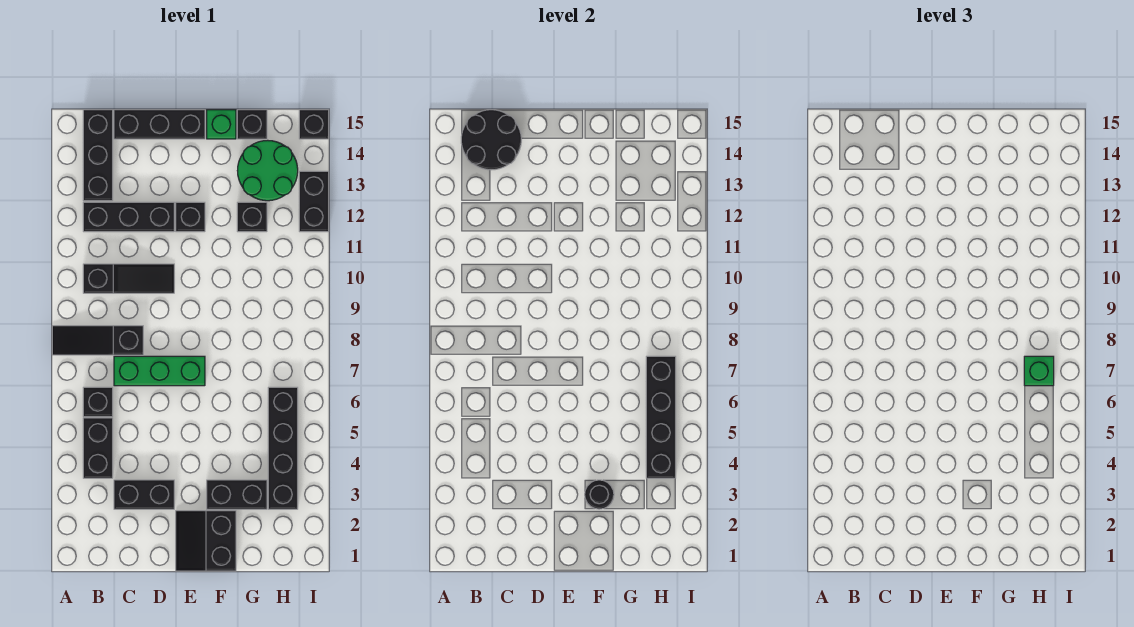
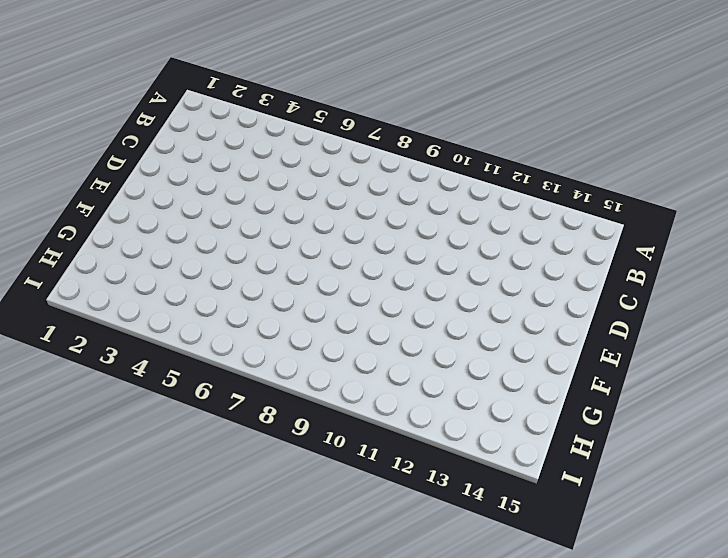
none -> black slope A8:C8 level 1 top C
none -> black brick B4:B5 level 1
none -> black brick B6 level 1

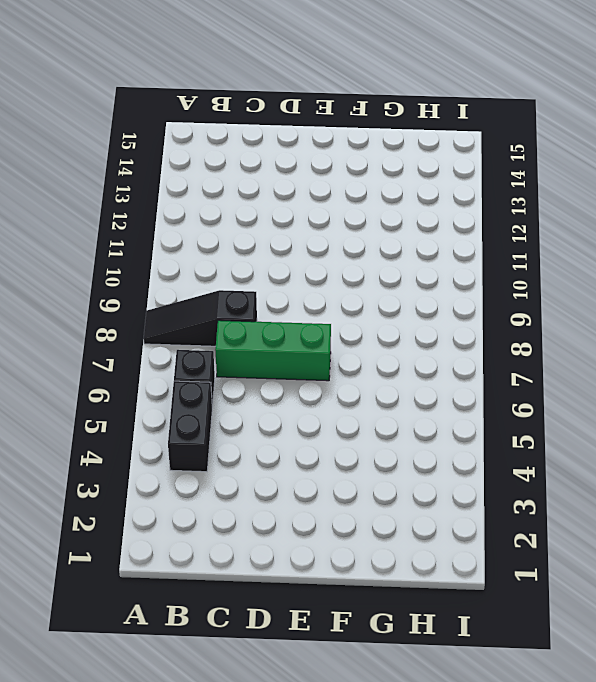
none -> black slope B10:D10 level 1 top B
none -> black brick B12:D12 level 1
none -> black brick B13:B15 level 1

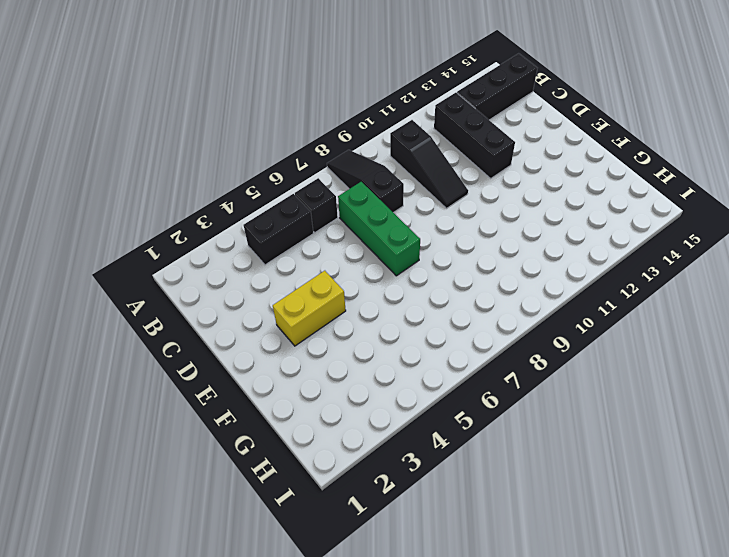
yellow brick E3:E4 level 1 -> none
none -> black brick C3:D3 level 1
none -> black brick C15:E15 level 1
none -> black slope E1:F2 level 1 top F

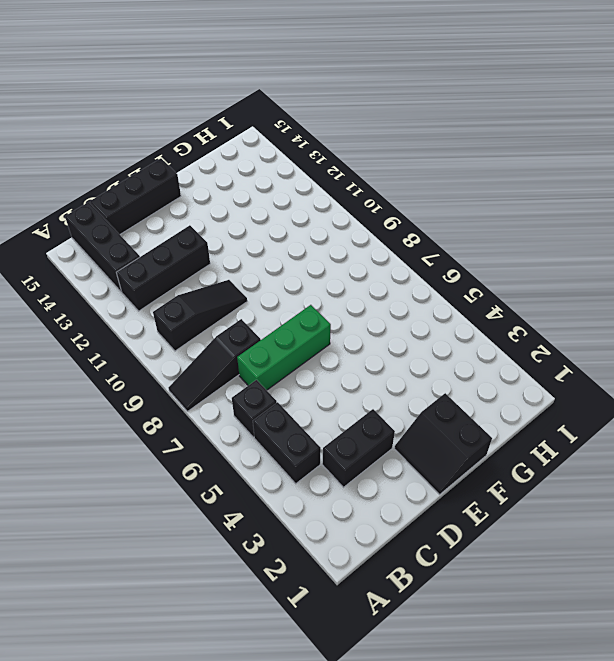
none -> black brick E12 level 1
none -> black brick F3:G3 level 1
none -> green brick F15 level 1

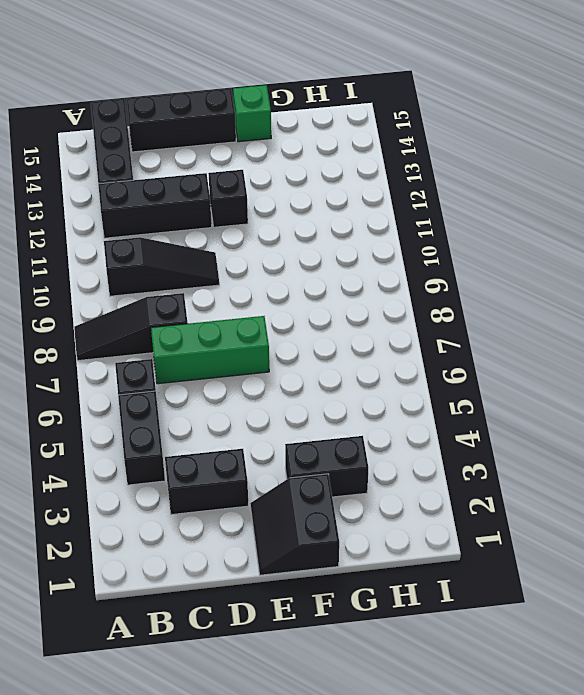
none -> black brick G12 level 1
none -> green round brick G13:H14 level 1
none -> black brick G15 level 1

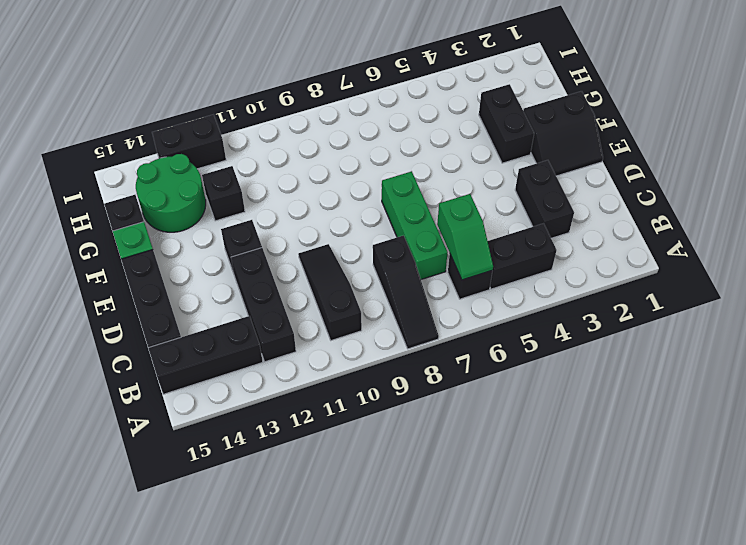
green slope B6:C6 level 2 top C -> none
none -> black brick H3:H6 level 1
none -> black brick I15 level 1
none -> black round brick B14:C15 level 2

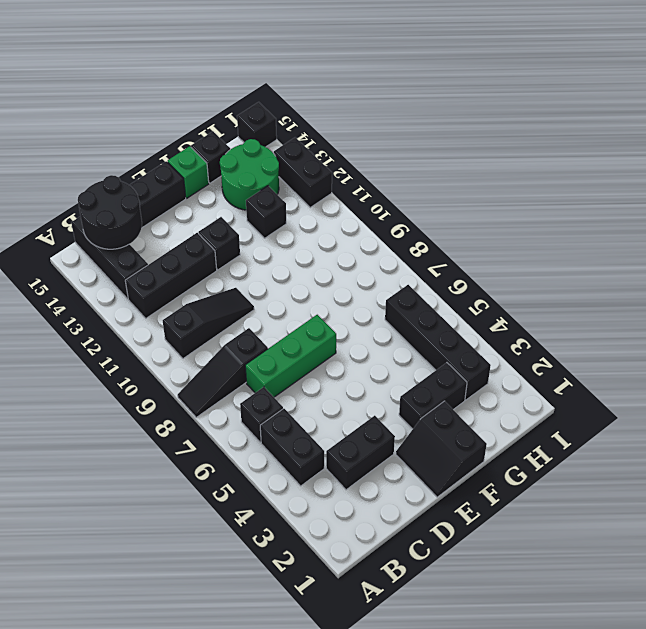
none -> black round brick F3 level 2
none -> black brick H4:H7 level 2
none -> green brick H7 level 3

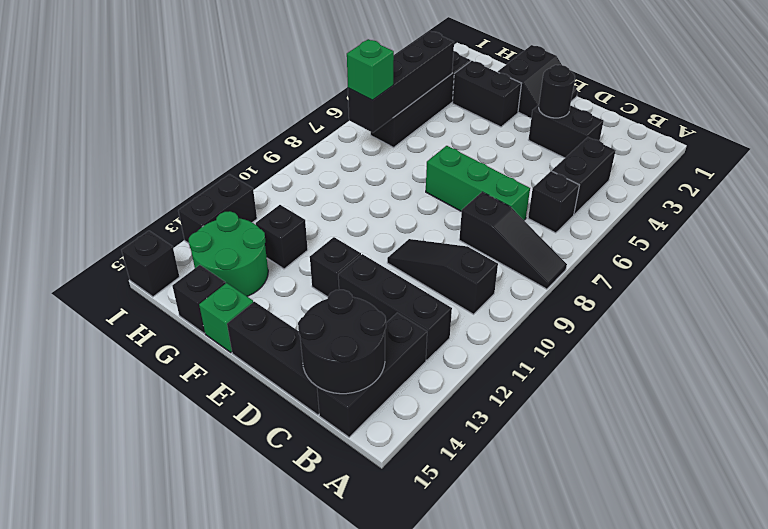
black round brick D3 level 2 -> black round brick F3 level 2

